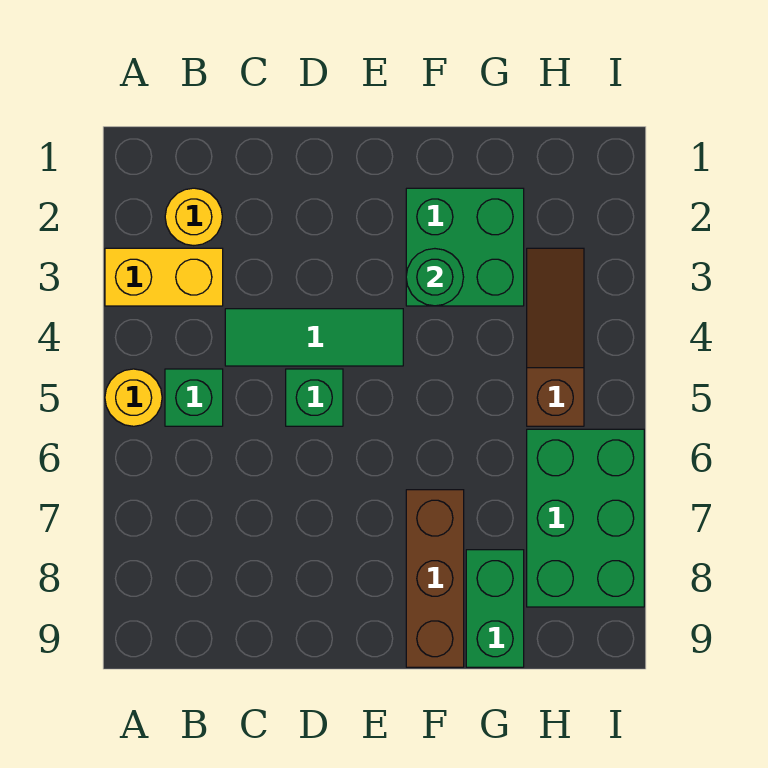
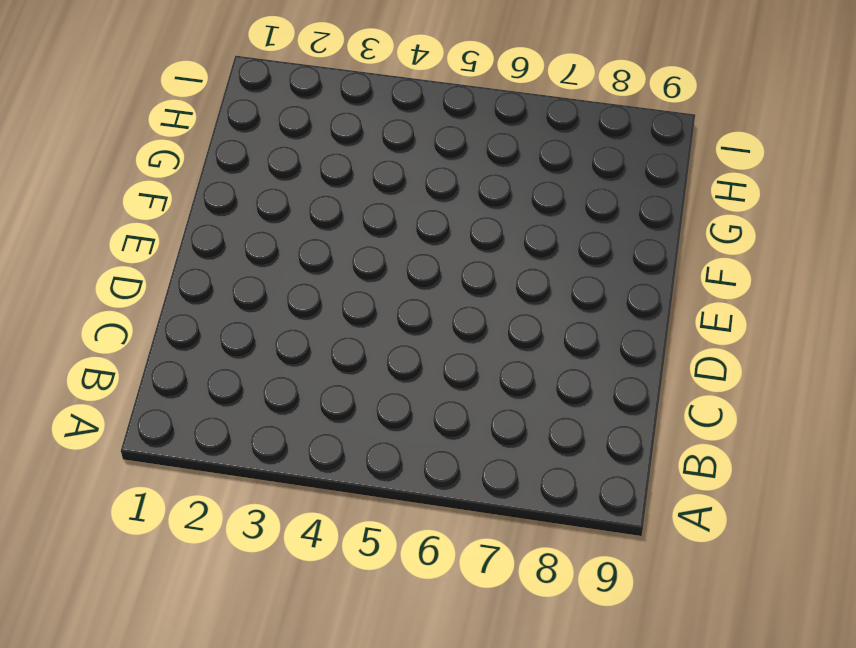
none -> yellow brick A3:B3 level 1
none -> yellow round brick A5 level 1
none -> yellow round brick B2 level 1

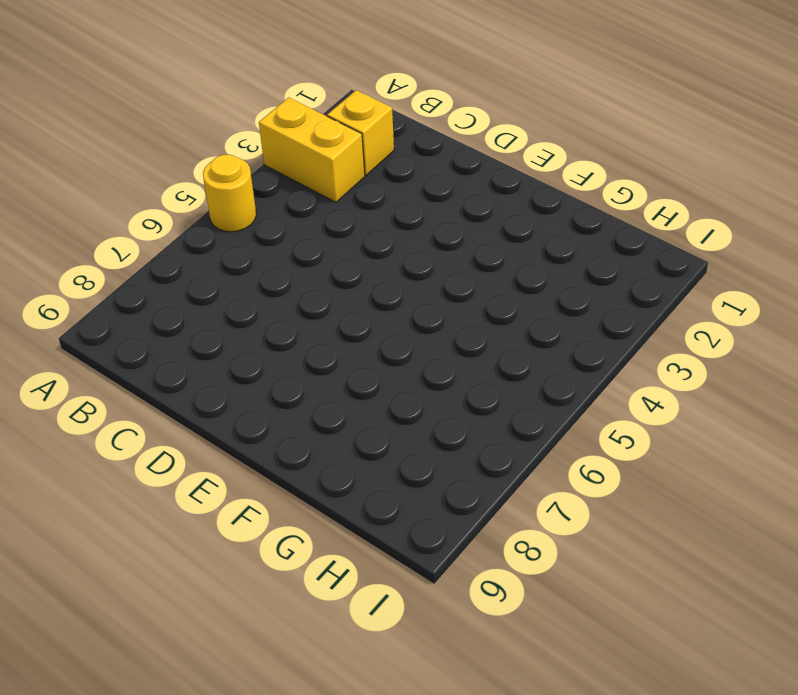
yellow brick B2 level 1 -> yellow round brick B2 level 1
none -> green brick B5 level 1
none -> green tile C4:E4 level 1
none -> green brick D5 level 1

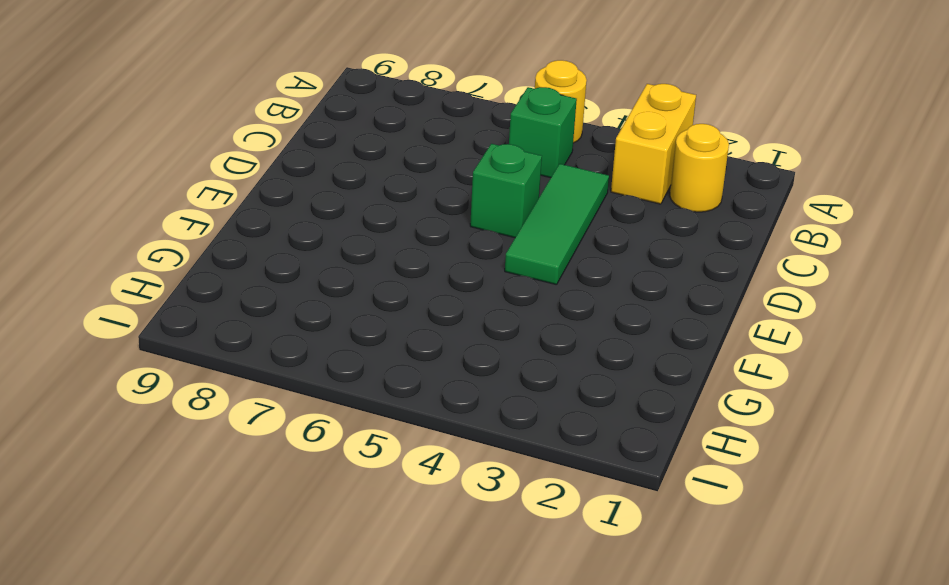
none -> green brick F2:G3 level 1
none -> brown brick F7:F9 level 1
none -> green brick G8:G9 level 1

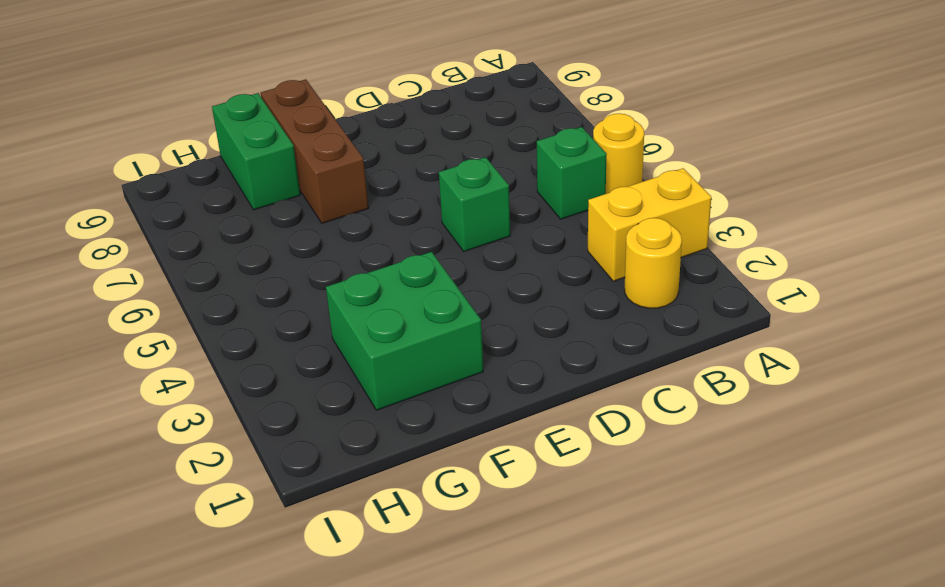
none -> green tile C4:E4 level 1
none -> brown slope H3:H5 level 1 top 5
none -> green brick H6:I8 level 1

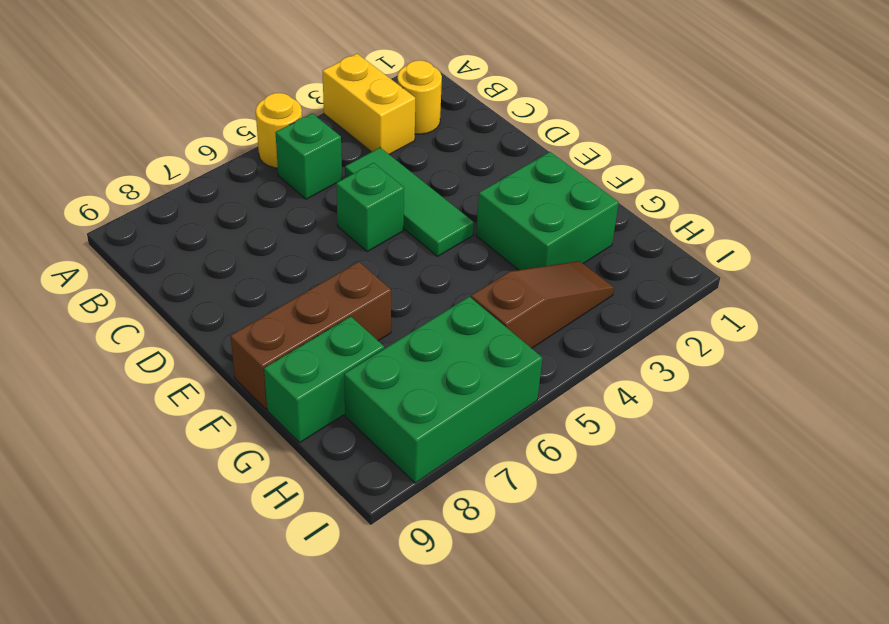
none -> green round brick F3 level 2

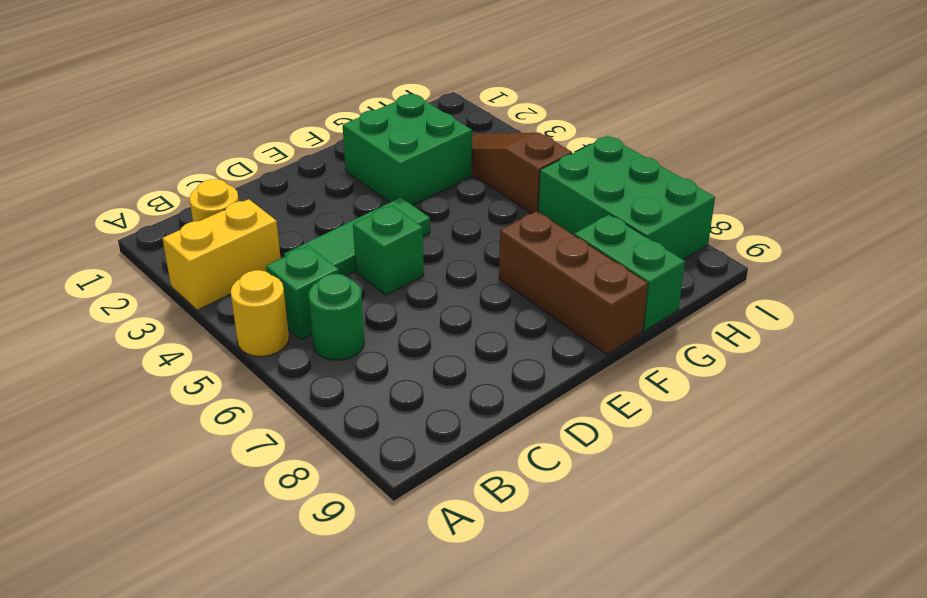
green round brick B6 level 1 -> green round brick F3 level 2

